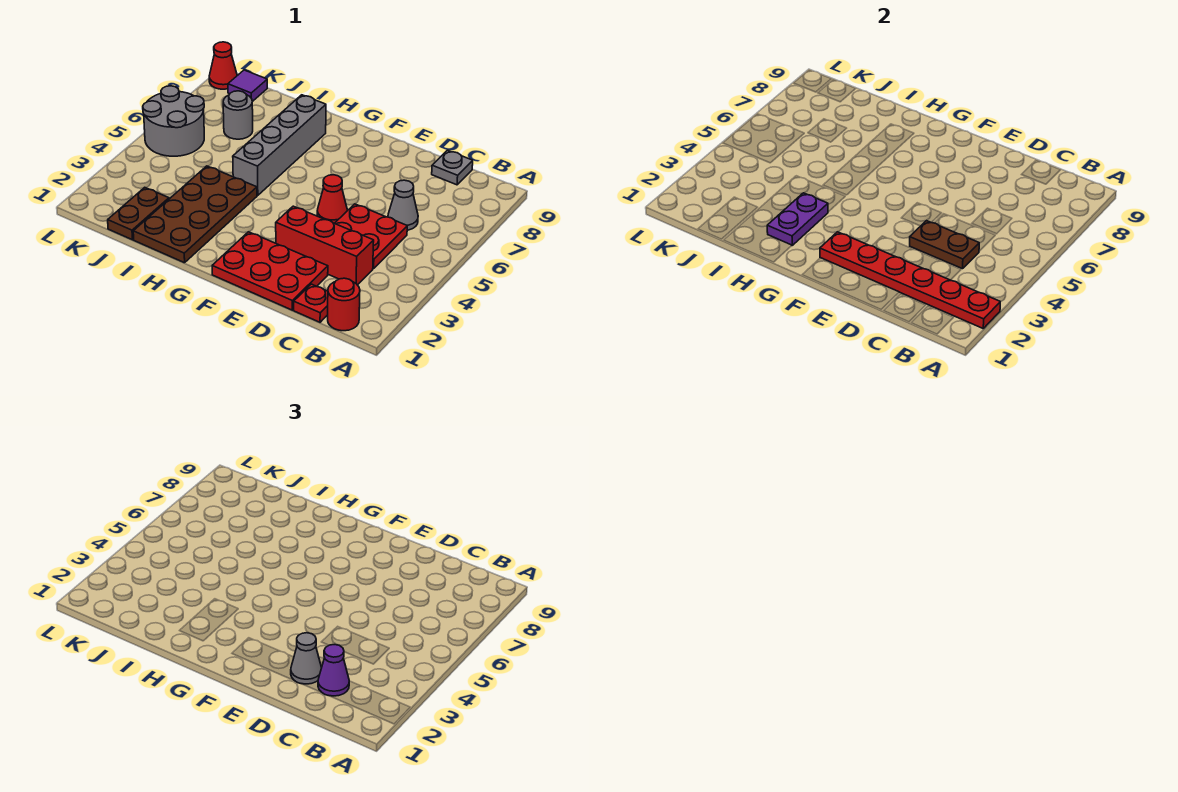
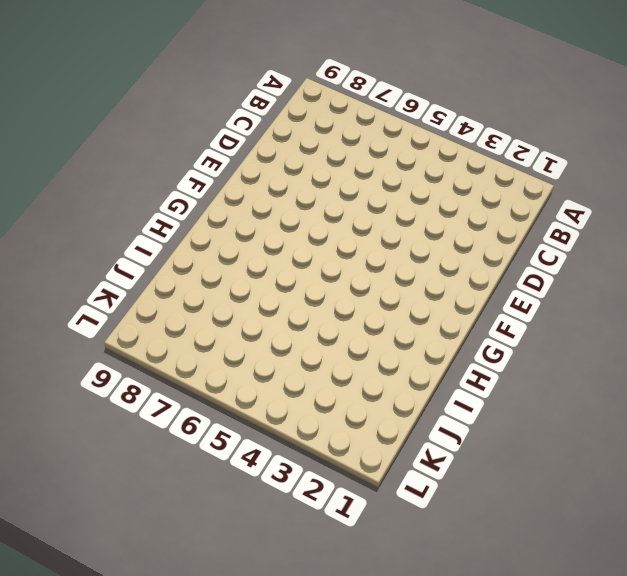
none -> red round brick B1 level 1
none -> red plate C1 level 1
none -> red brick C3:E3 level 1

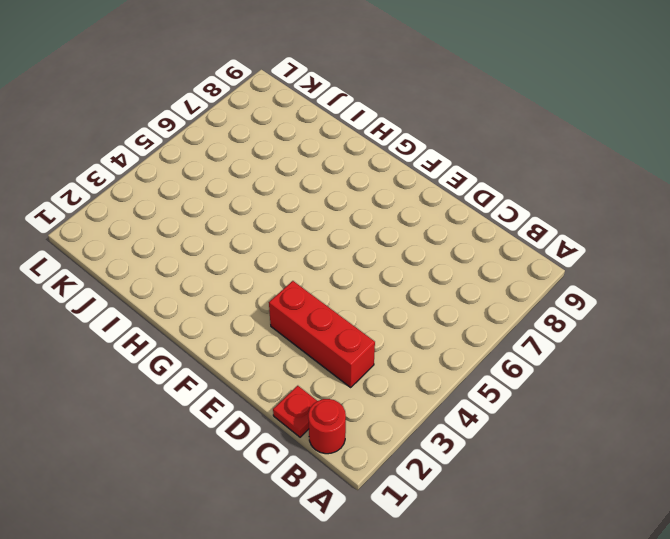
none -> red plate C4:D5 level 1
none -> grey cone C6 level 1
none -> grey plate C9 level 1

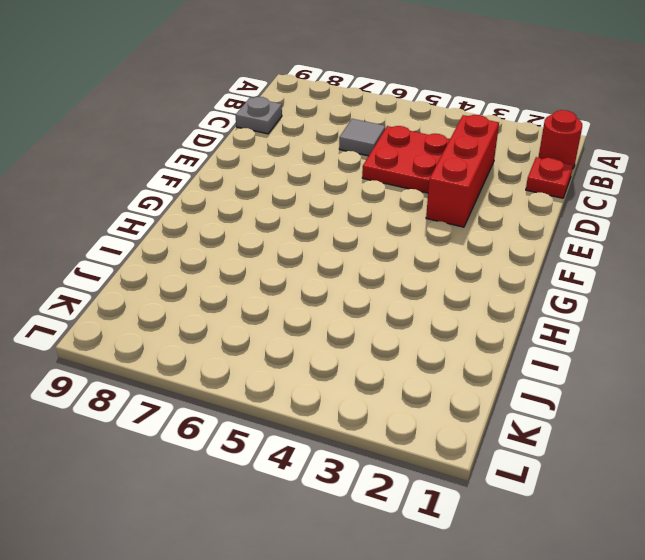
grey tile C6 level 1 -> grey cone C6 level 1
none -> red plate D1:F2 level 1
none -> red cone E5 level 1
none -> brown plate H1:I4 level 1

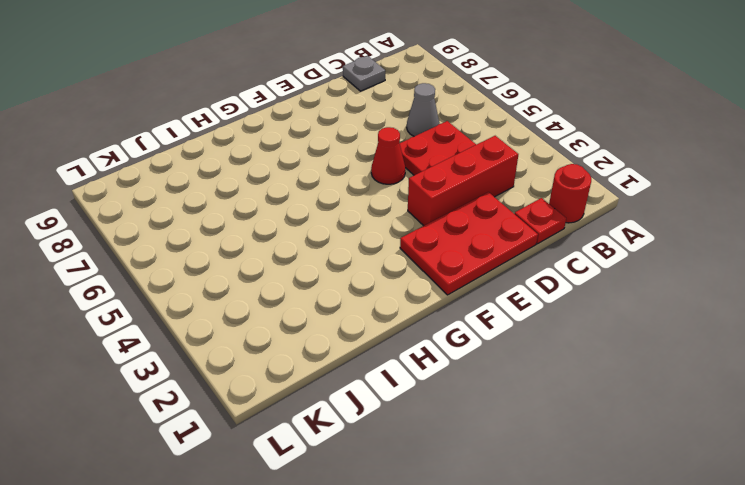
none -> brown plate H1:I4 level 1
none -> grey brick H5:H8 level 1
none -> brown plate J1:J2 level 1

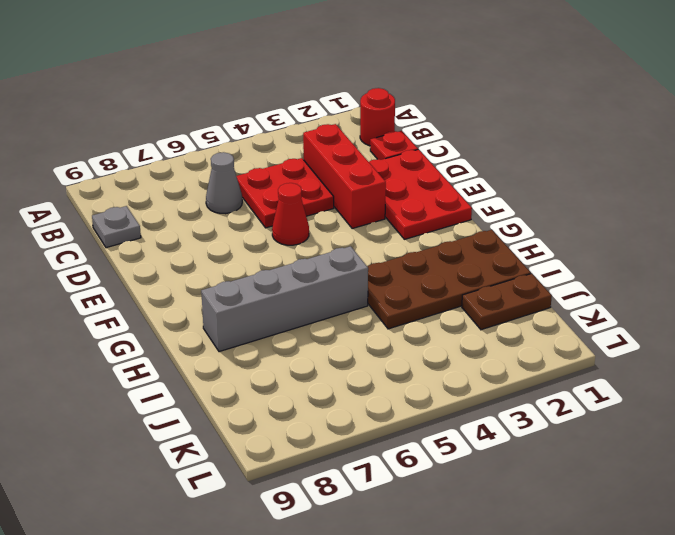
none -> grey round brick J7 level 1
none -> grey round brick K5:L6 level 1
none -> purple tile K9 level 1

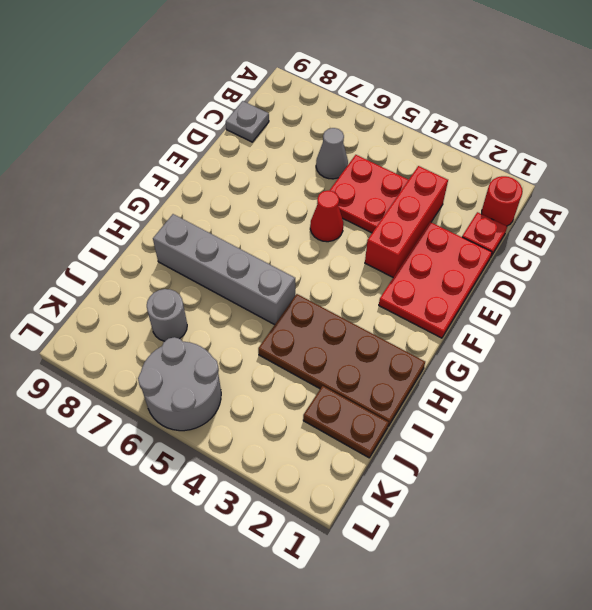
none -> purple tile K9 level 1
none -> red cone L9 level 1
none -> red plate A2:F2 level 2

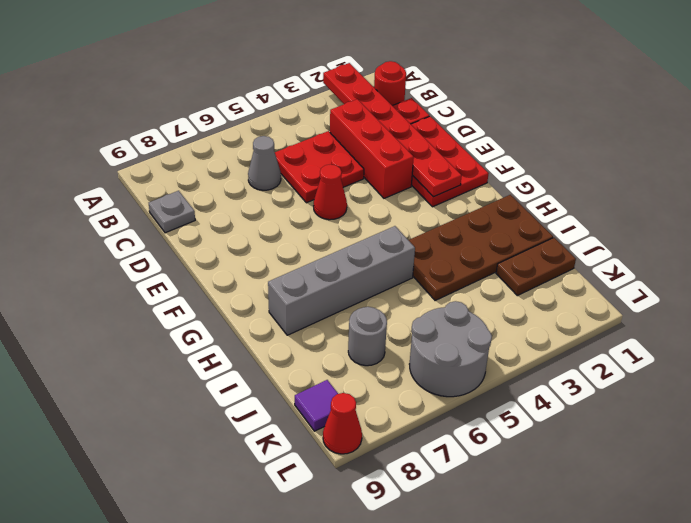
none -> brown plate C4:D4 level 2
none -> purple plate H2:H3 level 2
none -> purple cone C2 level 3

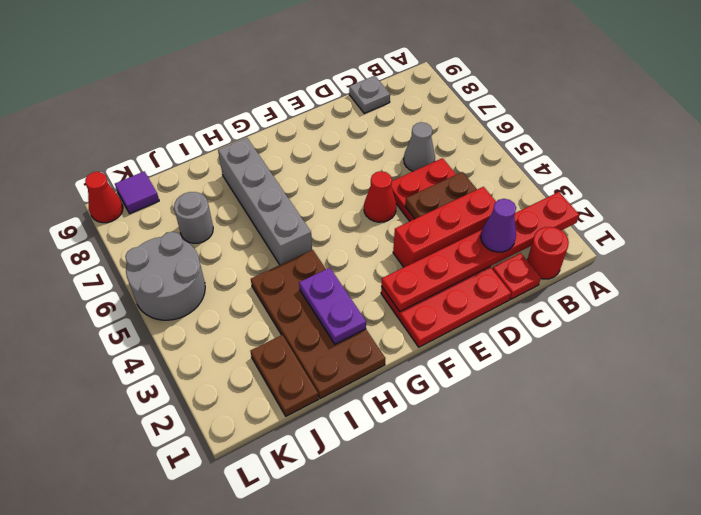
none -> grey cone D2 level 3

